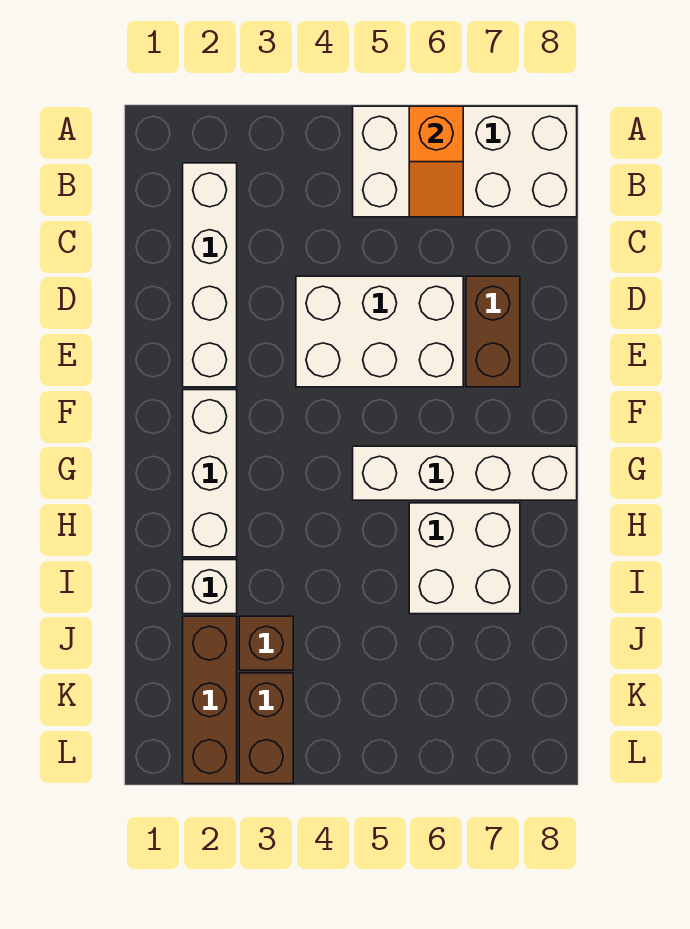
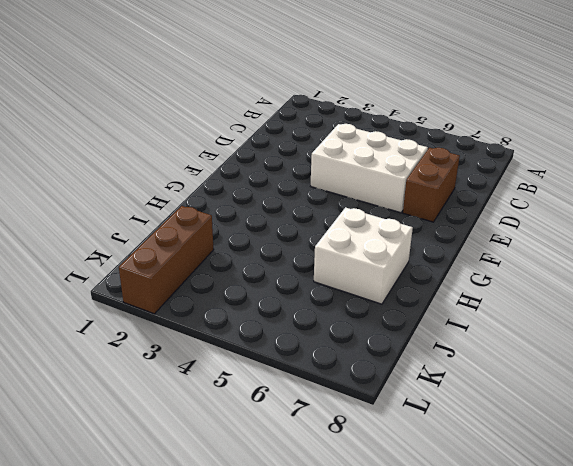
none -> white brick A5:B8 level 1
none -> white brick B2:E2 level 1
none -> white brick F2:H2 level 1

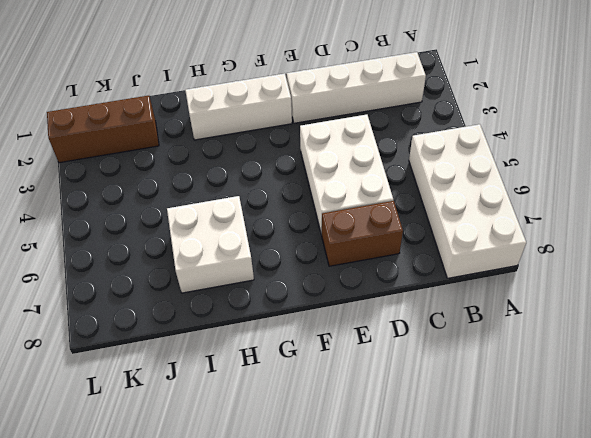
none -> white brick G5:G8 level 1
none -> white brick I2 level 1
none -> brown brick J3 level 1

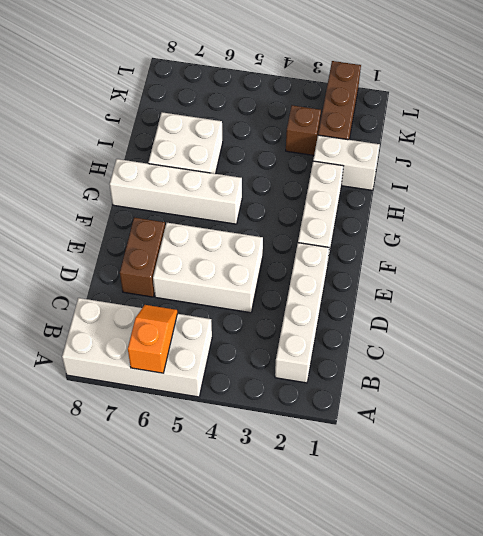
white brick I1:I2 level 1 -> white brick I2 level 1
none -> brown brick K3:L3 level 1

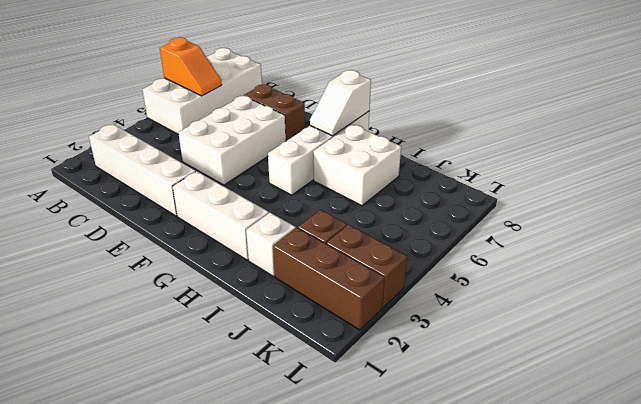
white slope G7:G8 level 2 top 8 -> none

